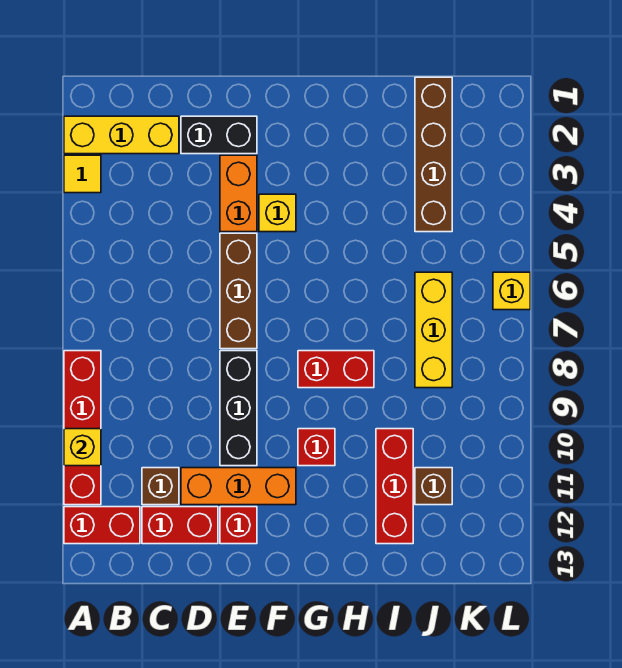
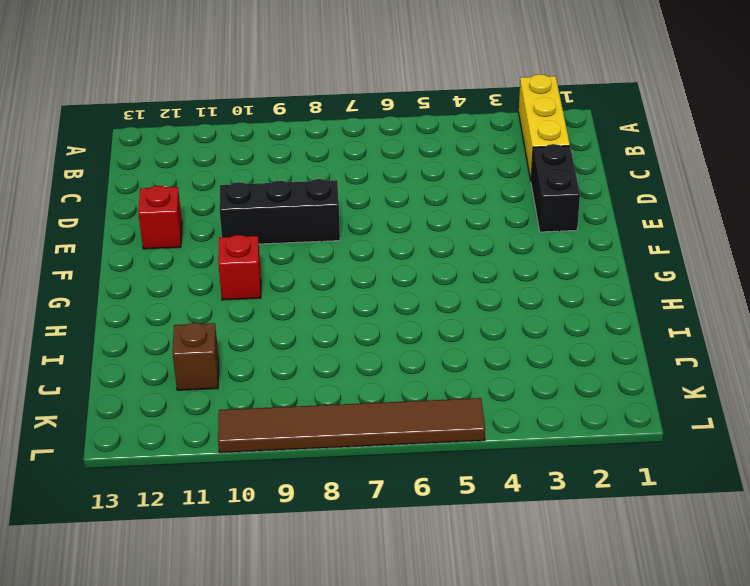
brown tile L5:L10 level 1 -> yellow brick L6 level 1
none -> yellow tile A3 level 1
none -> red brick A8:A11 level 1
none -> red brick A12:B12 level 1

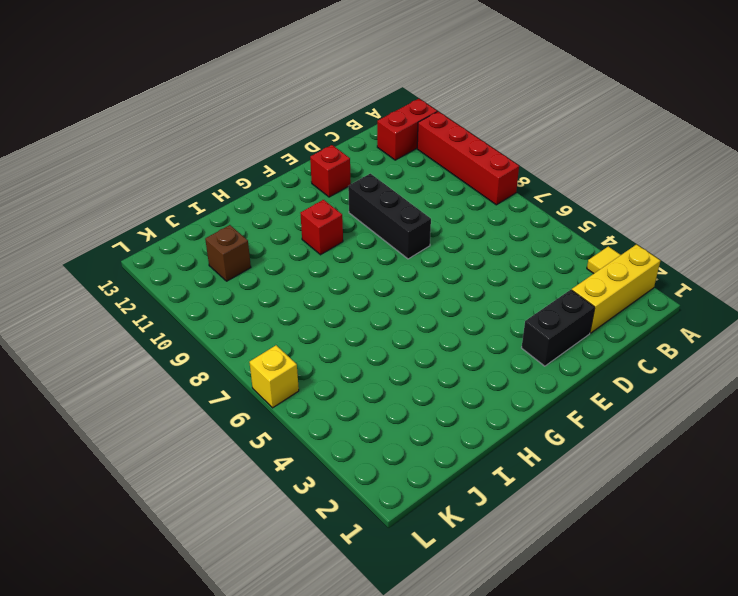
none -> brown brick C11 level 1
none -> red brick C12:D12 level 1
none -> orange brick D11:F11 level 1

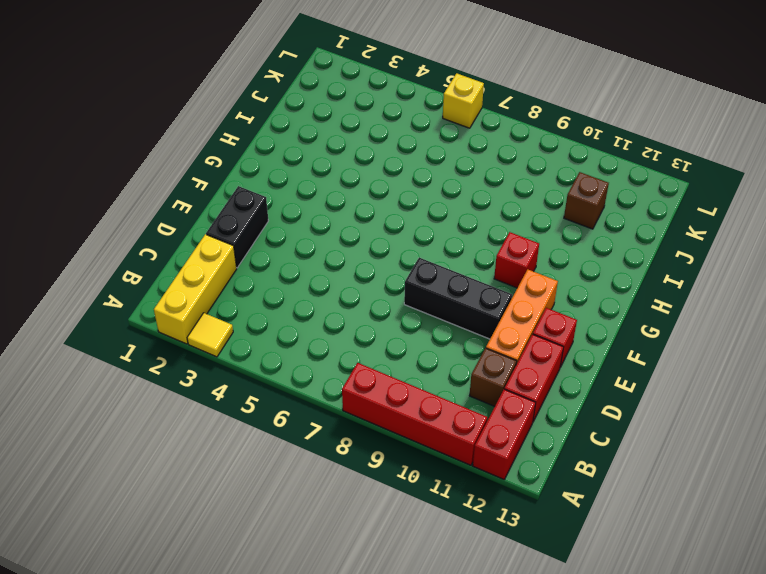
none -> orange brick E3:E4 level 1
none -> brown brick E5:E7 level 1
none -> yellow brick F4 level 1

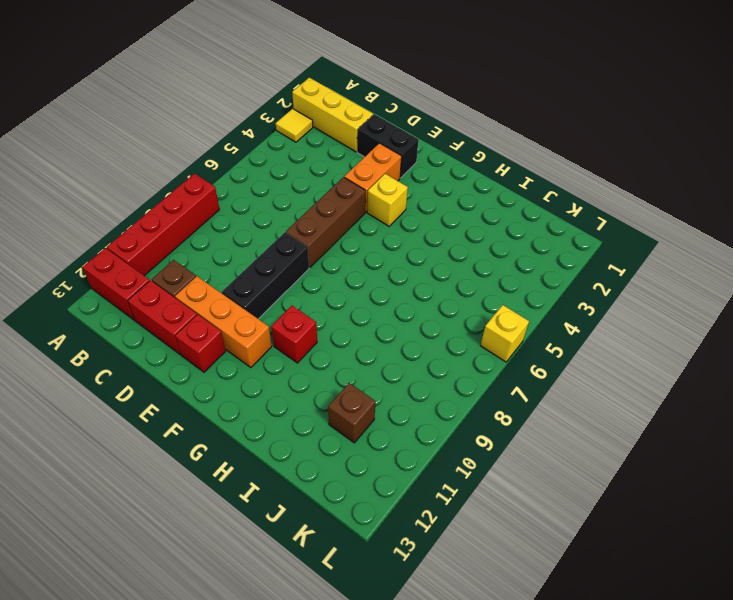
none -> red brick G8:H8 level 1
none -> red brick I10:I12 level 1
none -> brown brick J1:J4 level 1

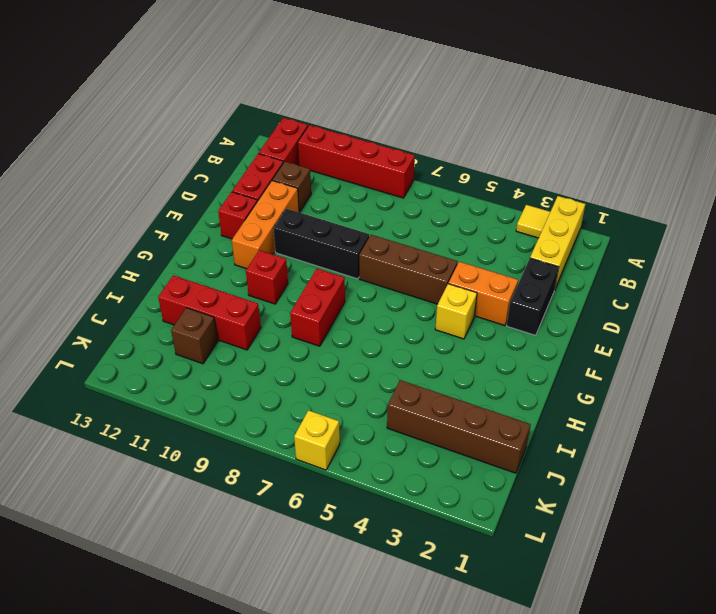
none -> yellow brick J6:J8 level 1
none -> yellow brick A10 level 2

